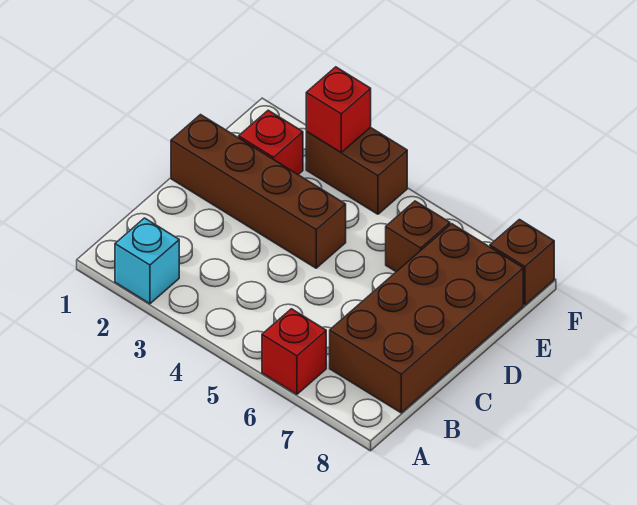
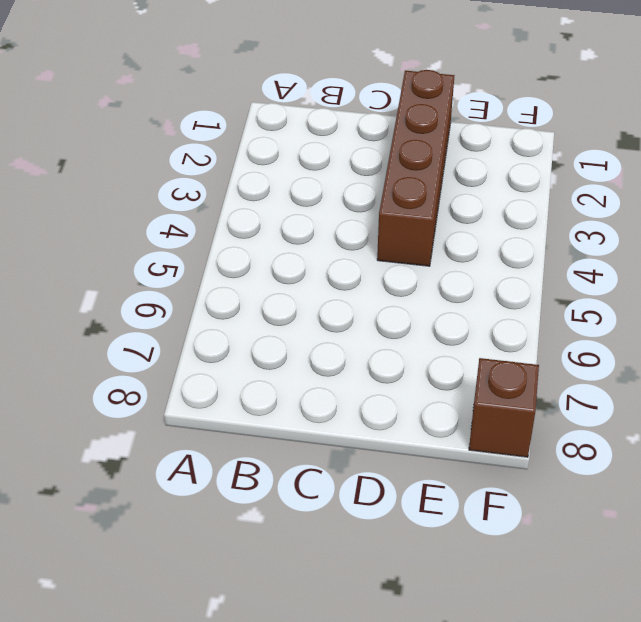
none -> cyan brick A2 level 1
none -> red brick A6 level 1

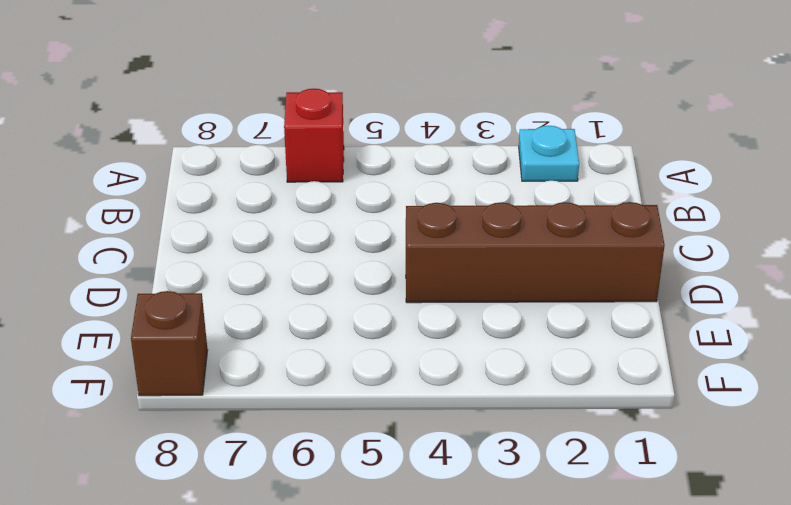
cyan plate A2 level 1 -> cyan brick A2 level 1
none -> brown brick B7:E8 level 1
none -> red brick E2 level 1

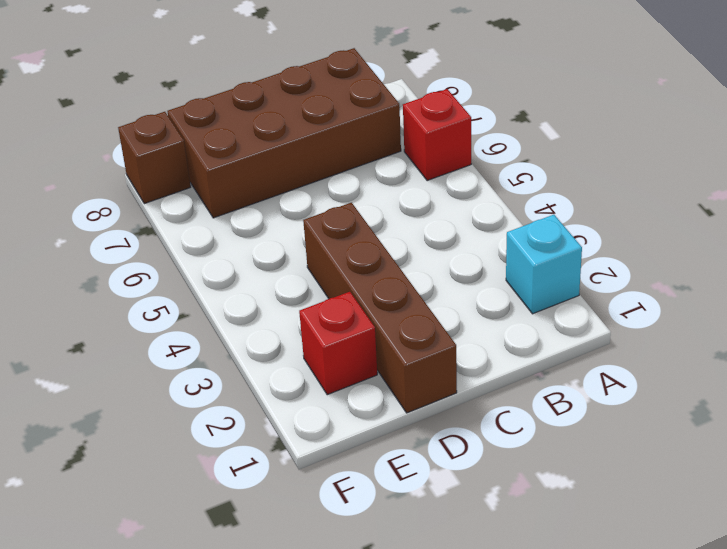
none -> brown brick E6 level 1
none -> brown brick F3:F4 level 1

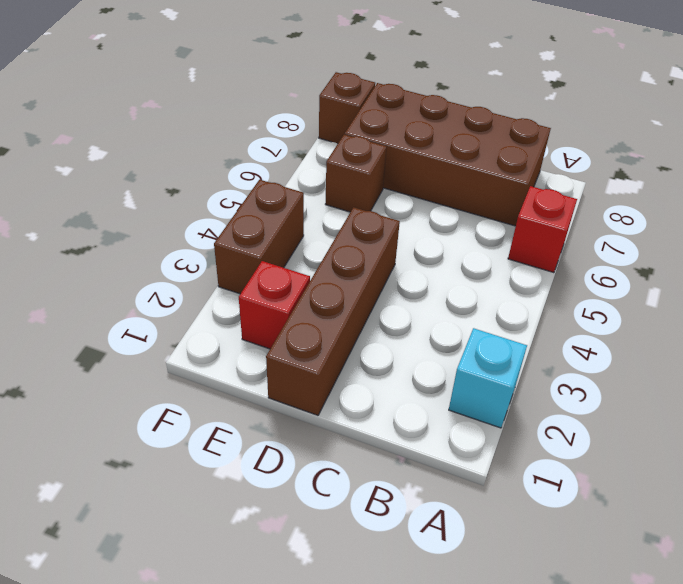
none -> red brick F3 level 2

